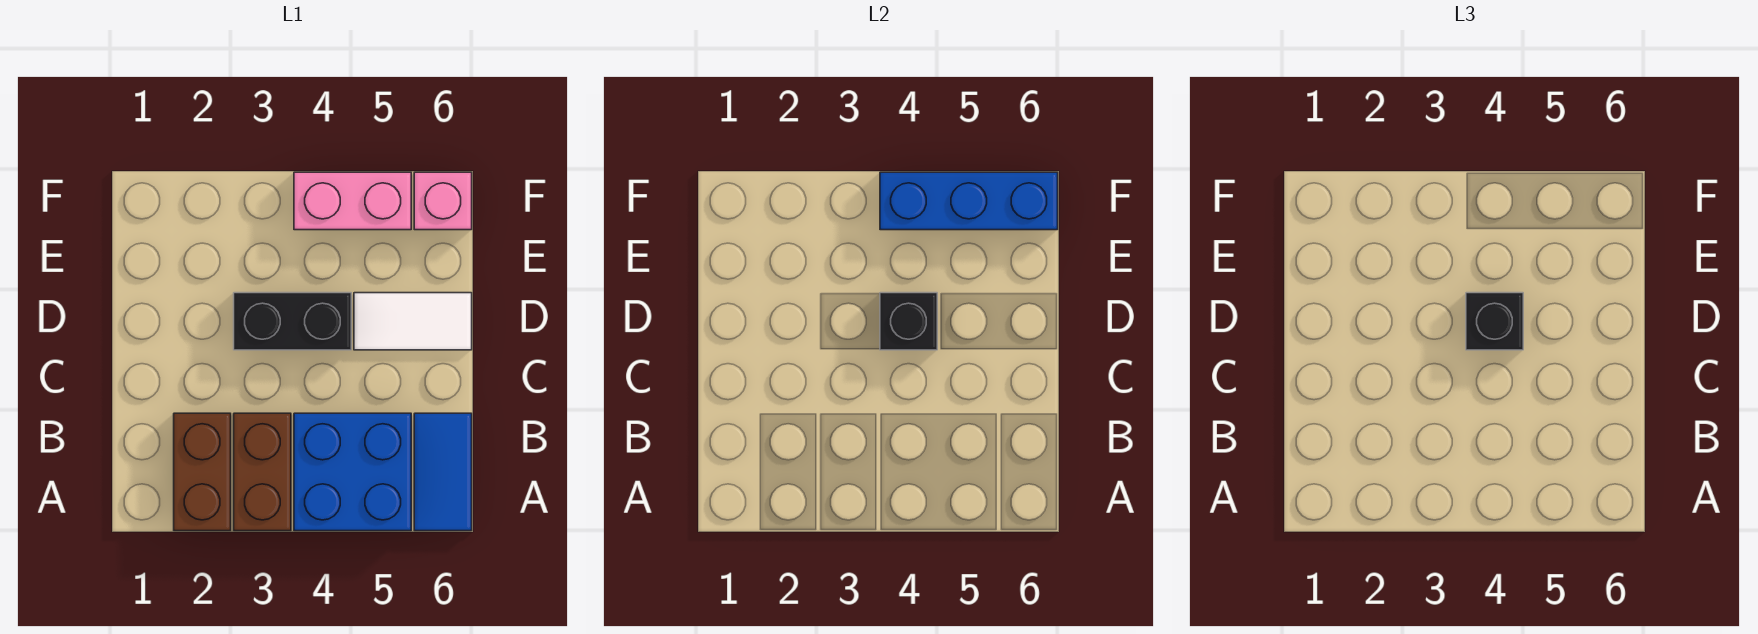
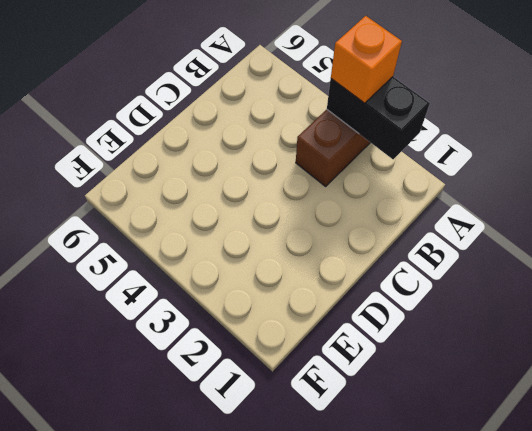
black brick A2:A3 level 2 -> black brick D3:D4 level 1
orange brick A3 level 3 -> none
none -> brown brick A2:B2 level 1
none -> blue brick A4:B5 level 1

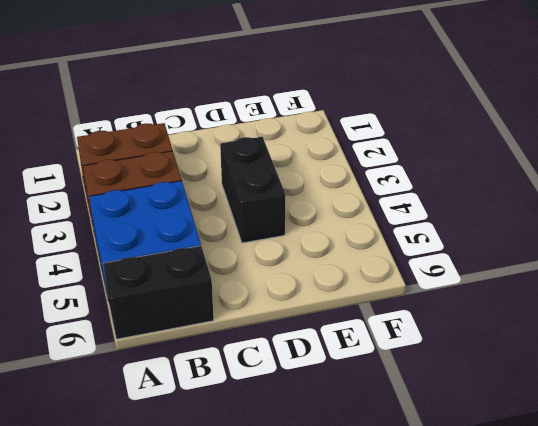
black brick A6:B6 level 1 -> blue tile A6:B6 level 1
none -> white tile D5:D6 level 1
none -> pink brick F4:F5 level 1

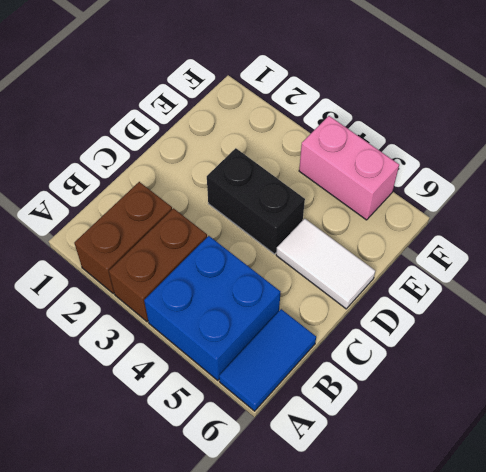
none -> pink brick F6 level 1
none -> black brick D4 level 2

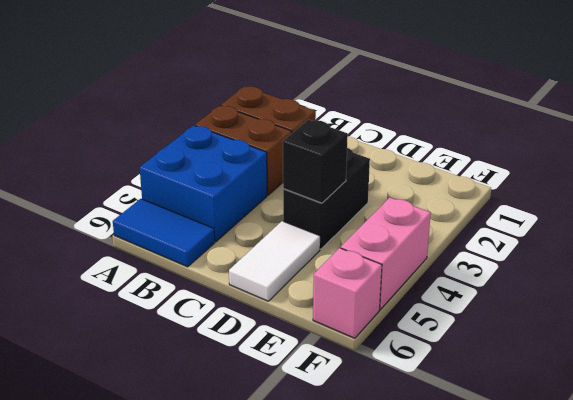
none -> blue brick F4:F6 level 2
none -> black brick D4 level 3

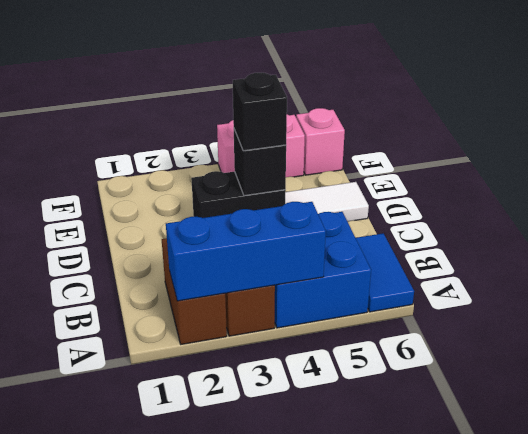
blue brick A2:A4 level 2 -> blue brick F4:F6 level 2

